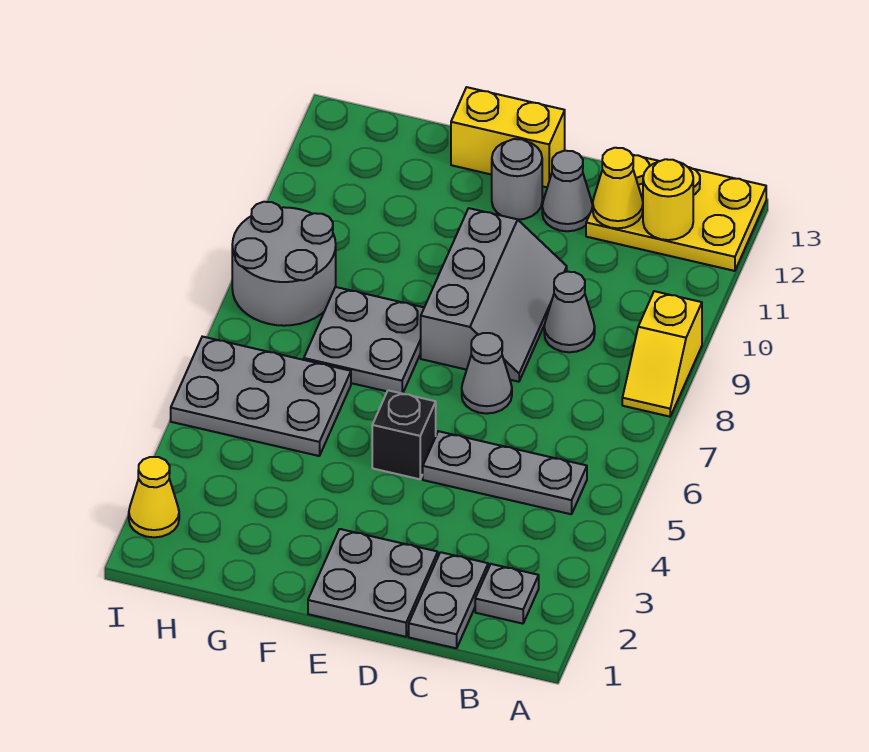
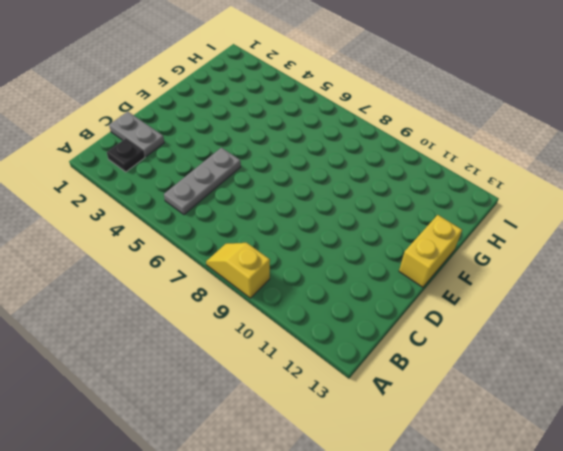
black plate B2 level 1 -> grey plate B2 level 1
none -> yellow plate A12:C13 level 1
none -> grey cone C9 level 1
none -> grey plate D1:E2 level 1

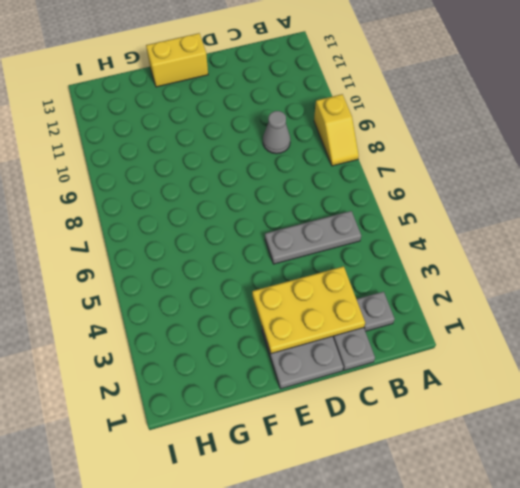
yellow plate C2:E3 level 2 -> yellow plate A12:C13 level 1
none -> grey cone D7 level 1
none -> grey slope D8:E10 level 1 top E
none -> grey cone D12 level 1

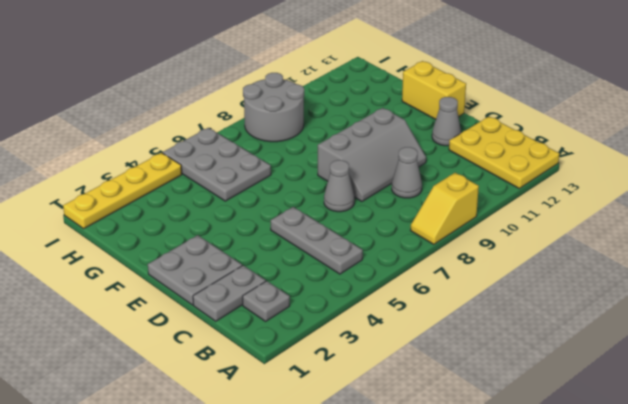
yellow plate I1:I4 level 1 -> yellow cone I2 level 1
none -> black brick E5 level 1
none -> grey round brick E12 level 1
none -> grey plate F7:G8 level 1

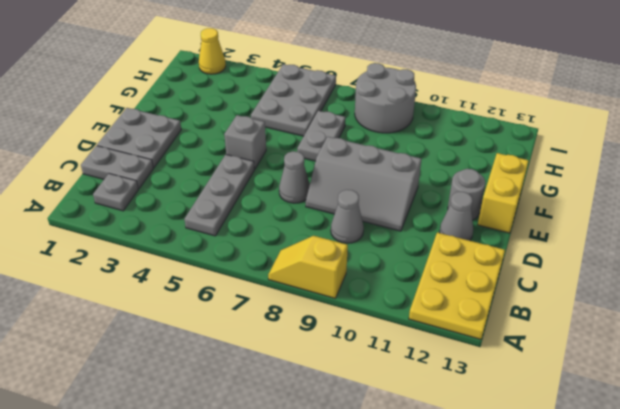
grey brick E5 level 1 -> black brick E5 level 1
grey plate F7:G7 level 1 -> grey plate F7:G8 level 1
none -> yellow round brick B12 level 2
none -> yellow cone C12 level 2

